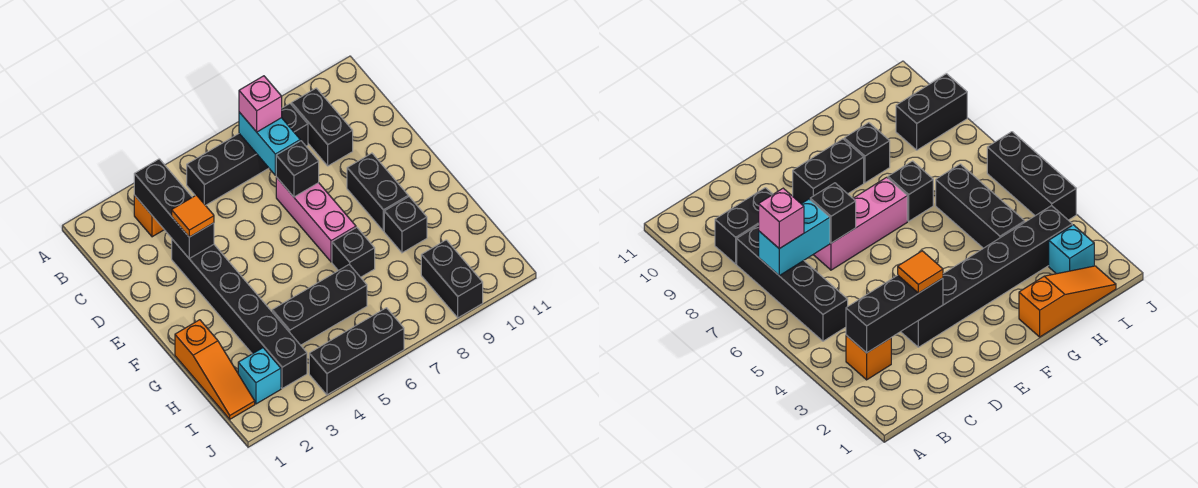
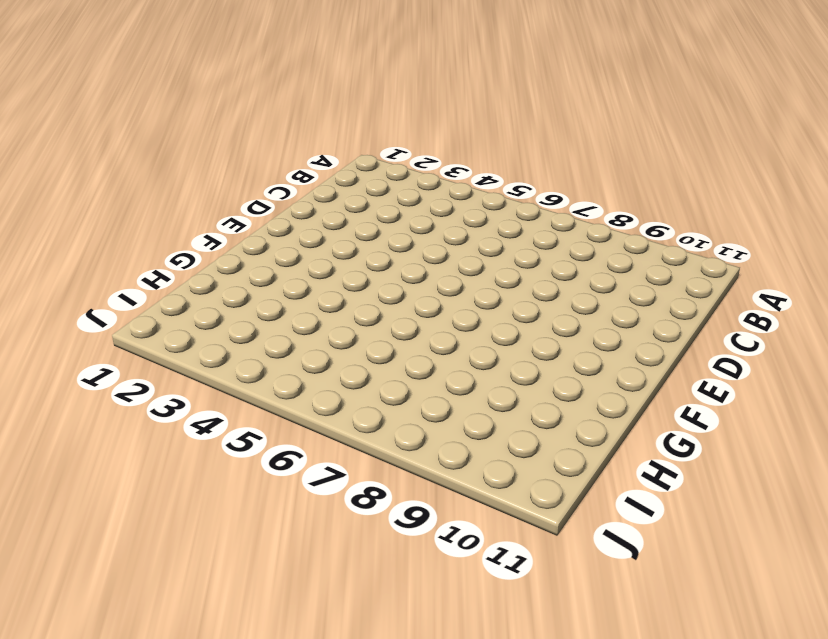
none -> orange brick B3 level 1
none -> black brick B5:B8 level 1
none -> black brick B9:C9 level 1

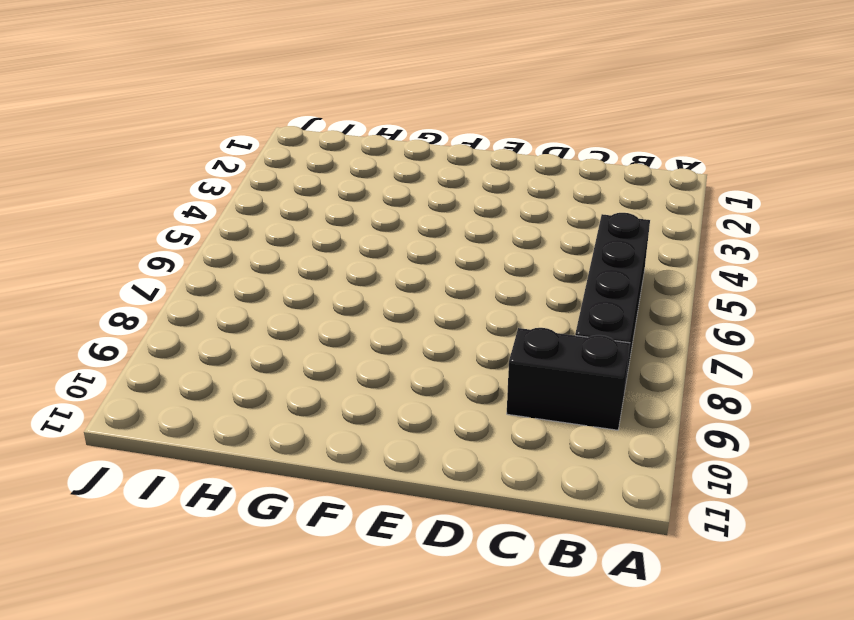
none -> orange brick B3 level 1
none -> black brick D3:I3 level 1
none -> pink brick D7:F7 level 1

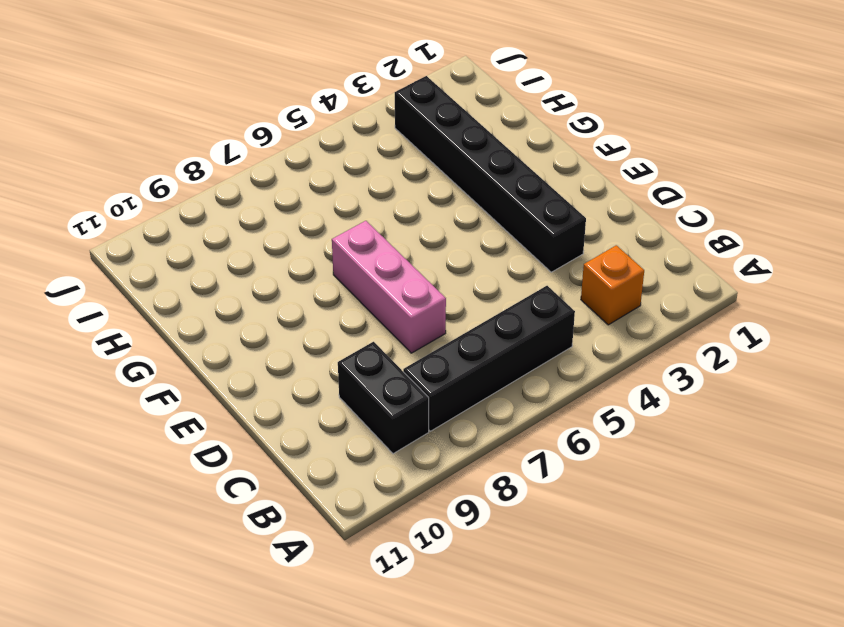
none -> black brick E9:F9 level 1
none -> orange slope G1:I1 level 1 top G
none -> black brick G7 level 1

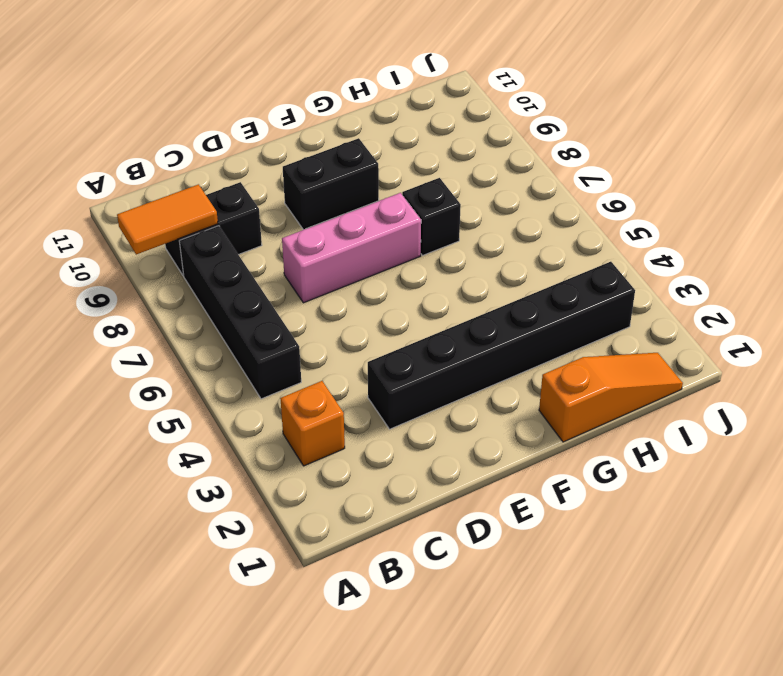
orange tile A9:B9 level 2 -> none
none -> black brick G9 level 1
none -> black brick H4:H6 level 1
none -> cyan brick I2 level 1

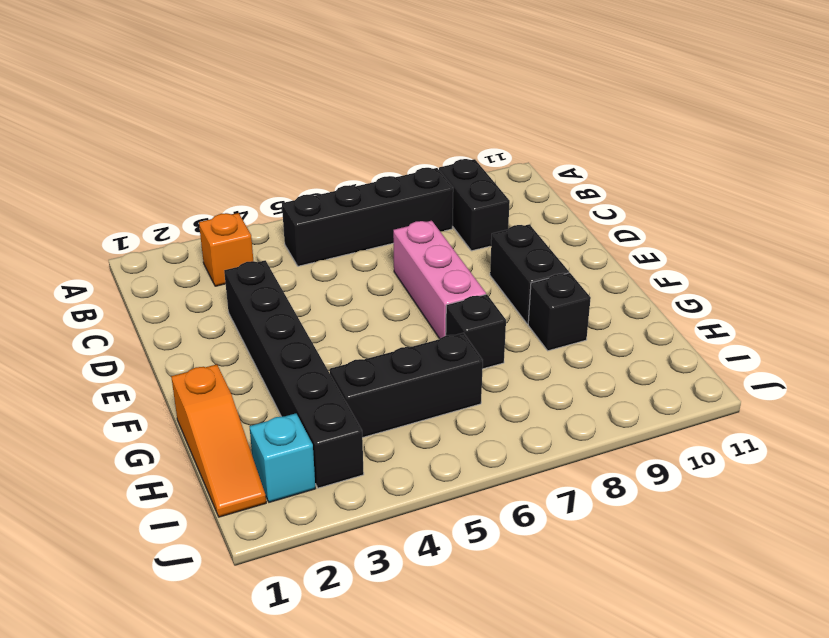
none -> black brick I9:J9 level 1
none -> black brick J4:J6 level 1
none -> black brick B3:D3 level 2

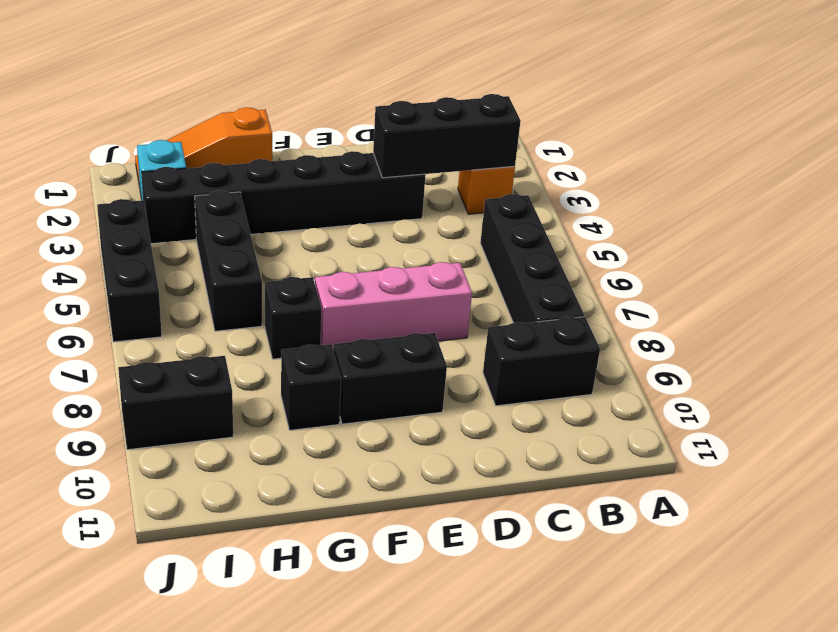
none -> cyan brick B7:C7 level 2
none -> black brick D7 level 2
none -> pink brick B7 level 3

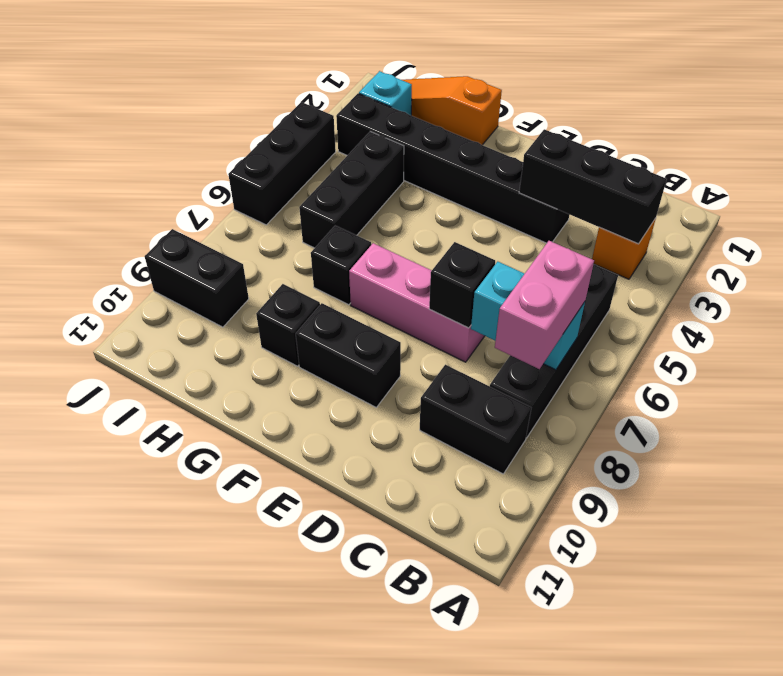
pink brick B7:B8 level 3 -> pink brick B7 level 3
none -> orange tile D3 level 3

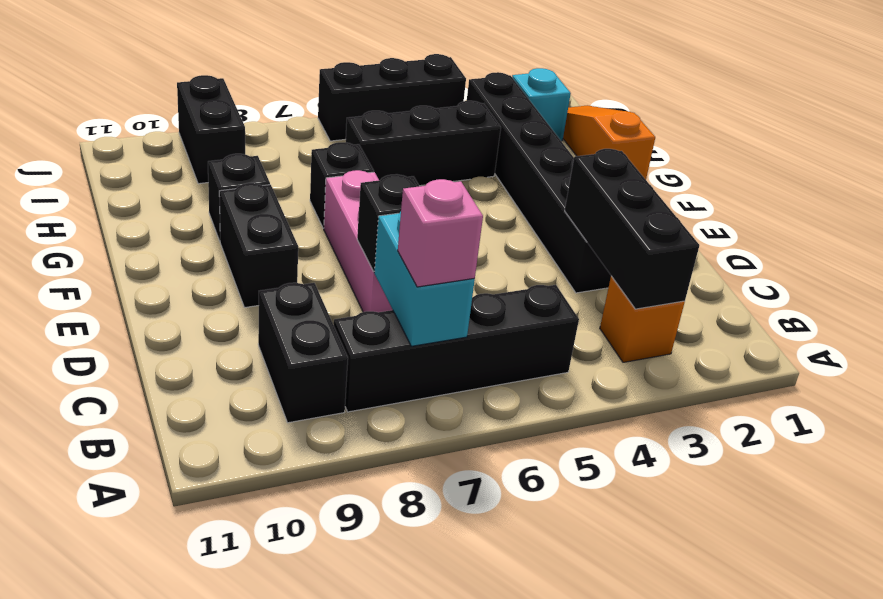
none -> orange tile D3 level 3

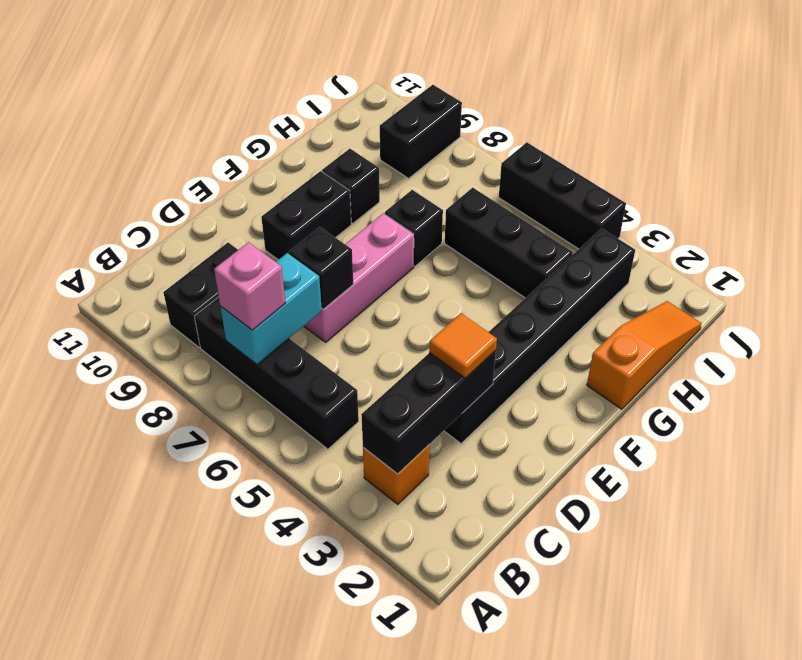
none -> cyan brick I2 level 1

